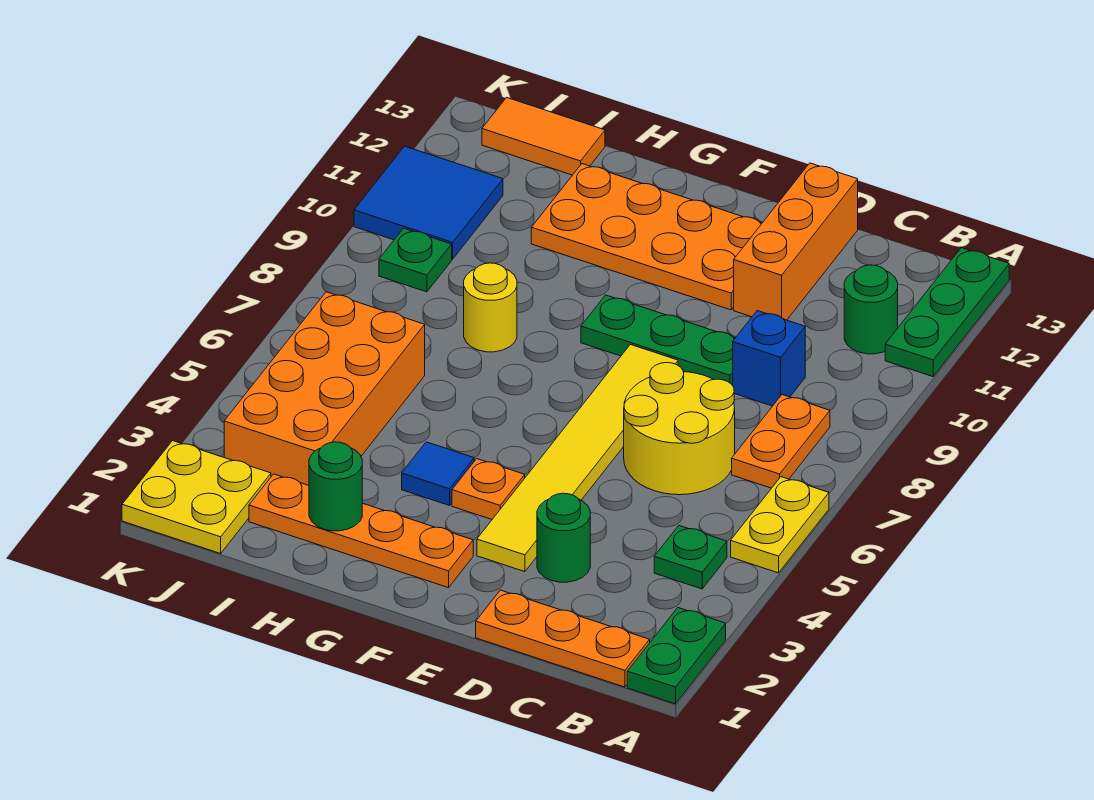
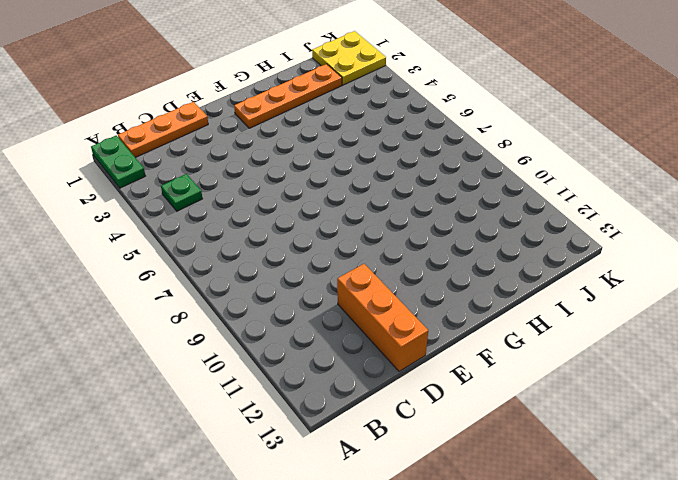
none -> yellow plate A5:A6 level 1
none -> green plate A11:A13 level 1
none -> orange plate B7:B8 level 1

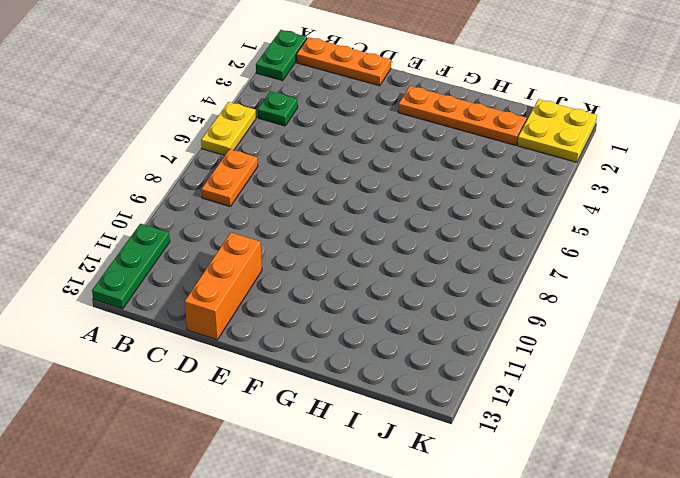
none -> green round brick B11 level 1
none -> yellow round brick C6:D7 level 1
none -> blue brick C9 level 1

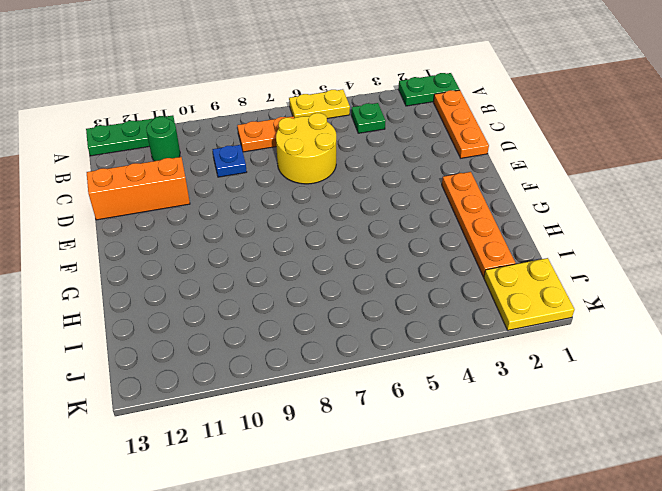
blue plate C9 level 1 -> blue brick C9 level 1
none -> green round brick D3 level 1
none -> green plate D9:F9 level 1
none -> yellow tile E3:E8 level 1

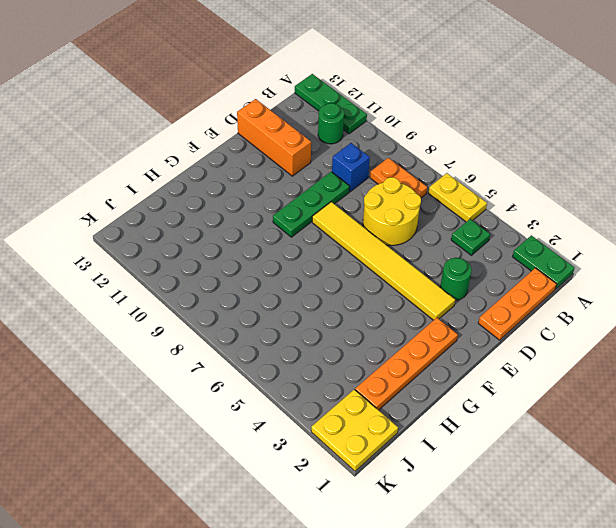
none -> orange plate E11:H12 level 1
none -> orange plate F4 level 1
none -> blue tile G4 level 1

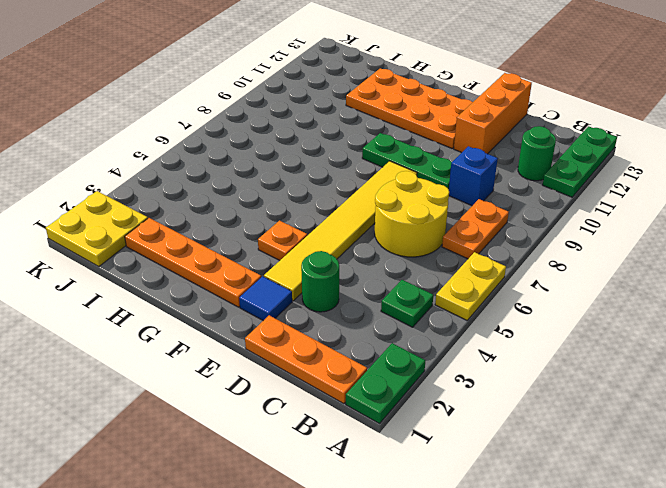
blue tile E2 level 1 -> blue tile G4 level 1
none -> yellow round brick H8 level 1
none -> orange brick I3:J6 level 1
none -> orange tile I13:J13 level 1

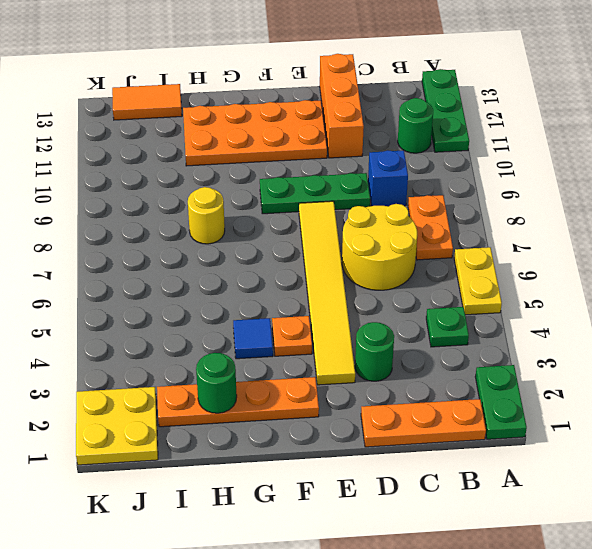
none -> orange brick I3:J6 level 1
none -> green plate J9 level 1
none -> blue tile J10:K11 level 1

